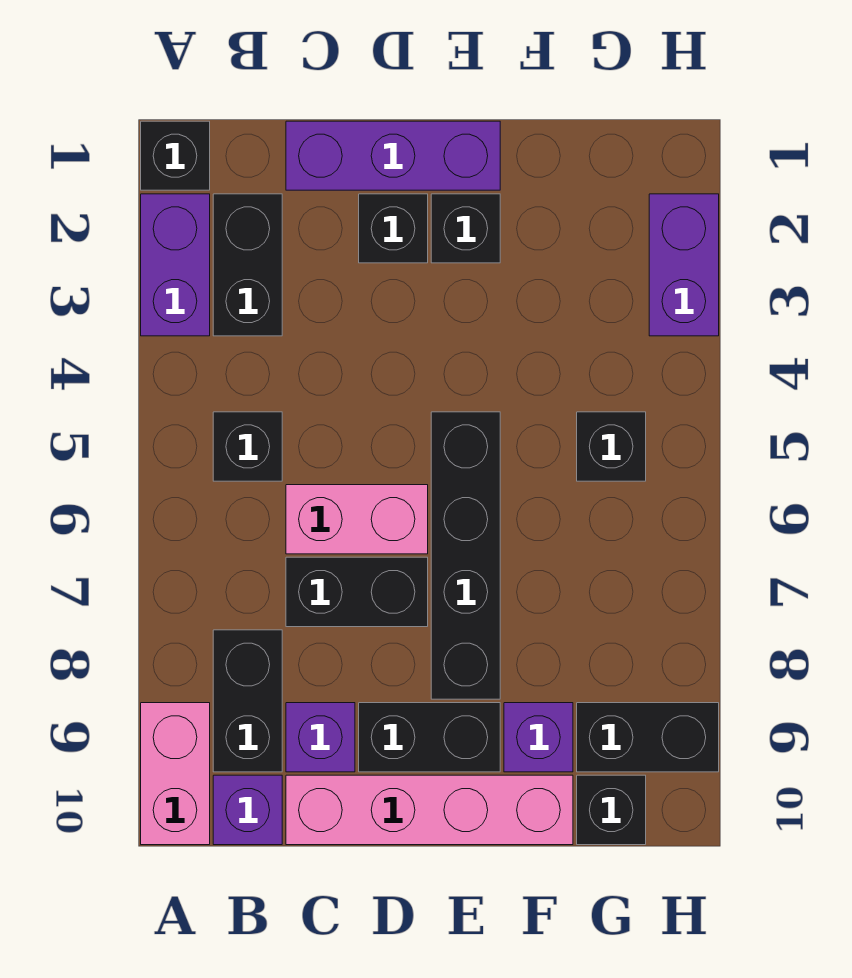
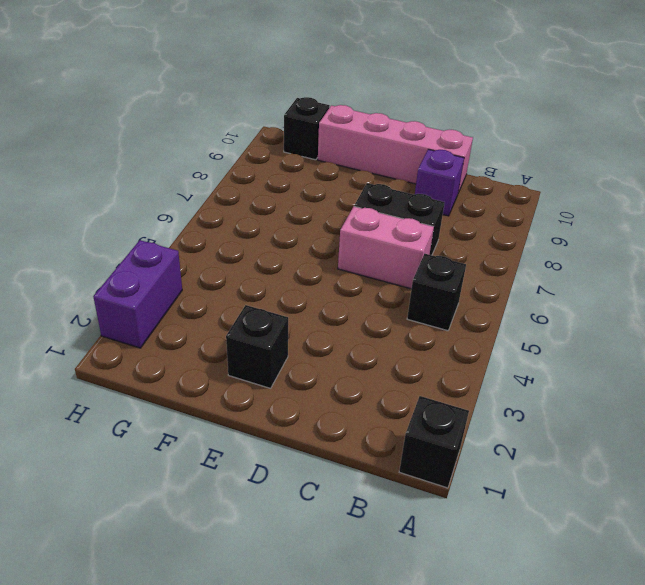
none -> purple brick A2:A3 level 1
none -> pink brick A9:A10 level 1
none -> black brick B2:B3 level 1

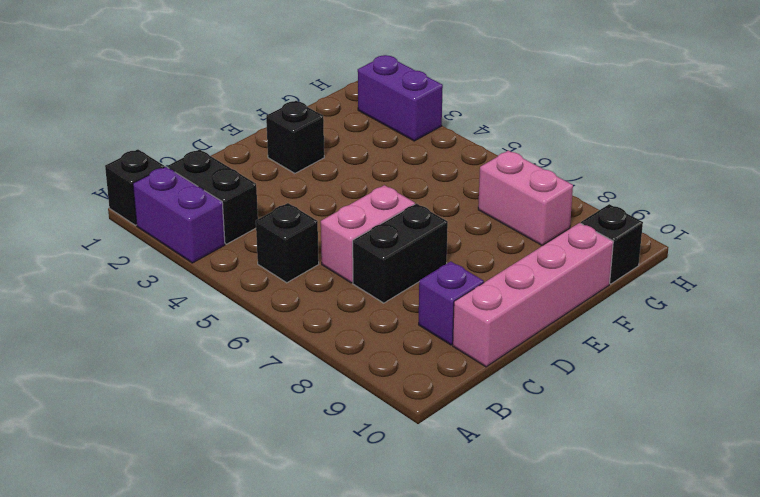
pink brick G7:G8 level 1 -> pink brick A9:A10 level 1
none -> black brick B8:B9 level 1
none -> purple brick B10 level 1
none -> purple brick C1:E1 level 1

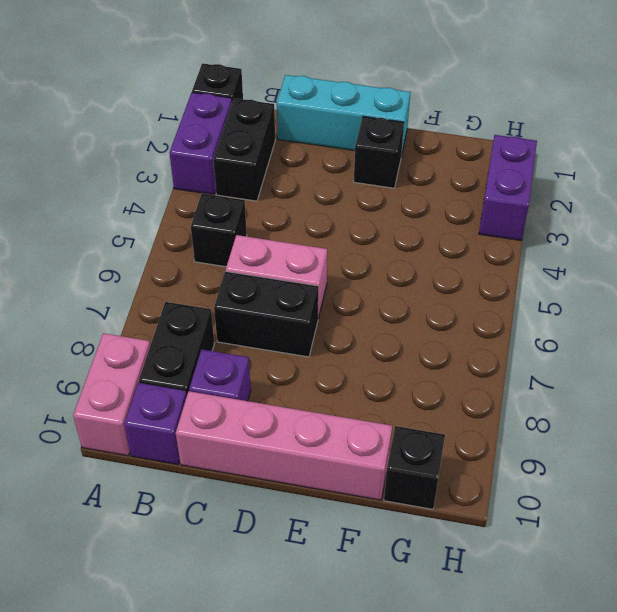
cyan brick C1:E1 level 1 -> purple brick C1:E1 level 1
none -> black brick D2 level 1
none -> black brick D9:E9 level 1
none -> black brick E5:E8 level 1

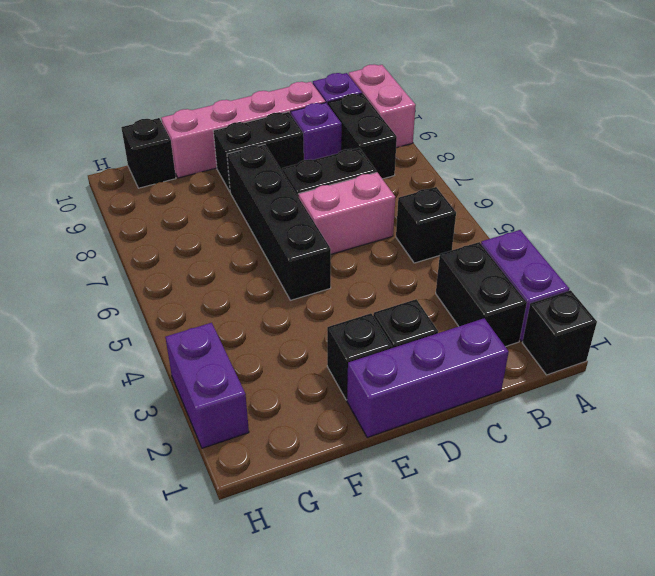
none -> purple brick F9 level 1
none -> black brick G5 level 1
none -> black brick G9:H9 level 1

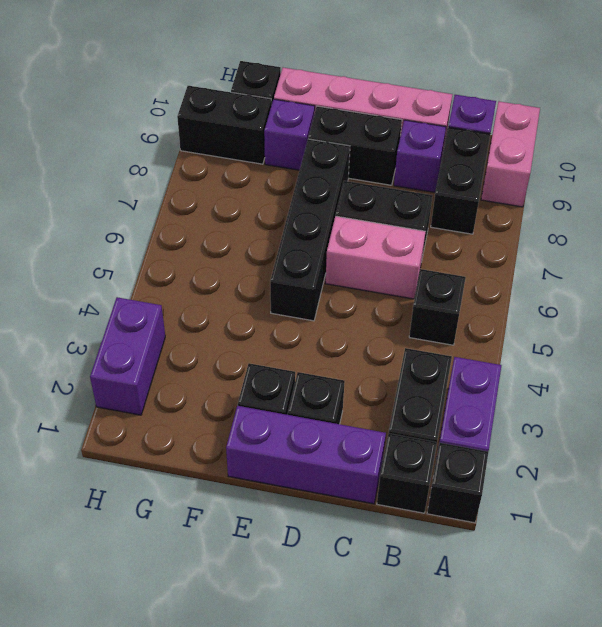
black brick B1 level 1 -> black brick G5 level 1

